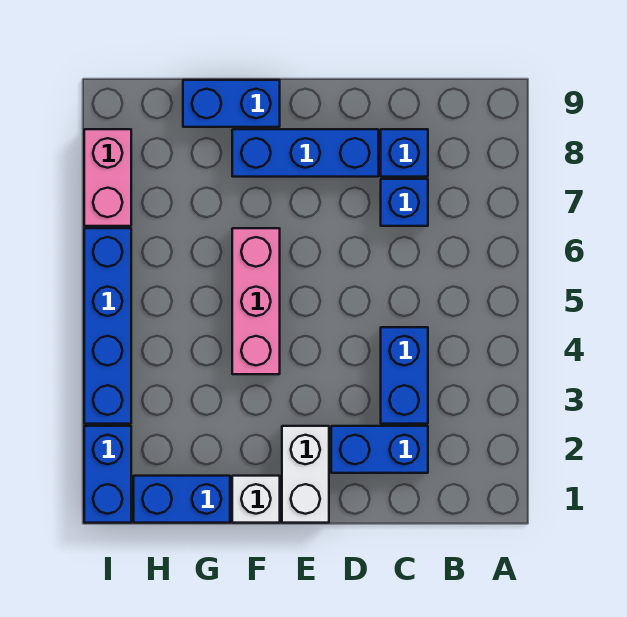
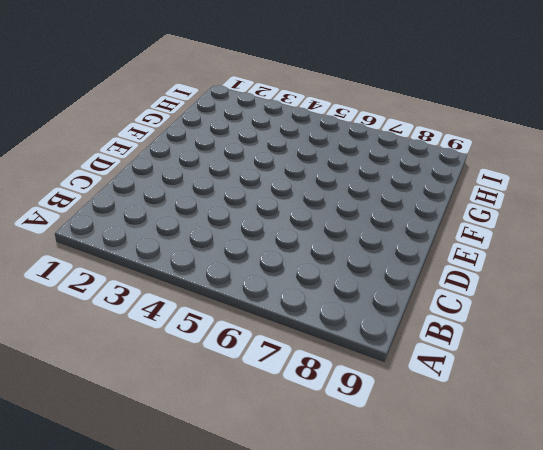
none -> blue brick C2:D2 level 1
none -> blue brick C3:C4 level 1
none -> blue brick C7 level 1

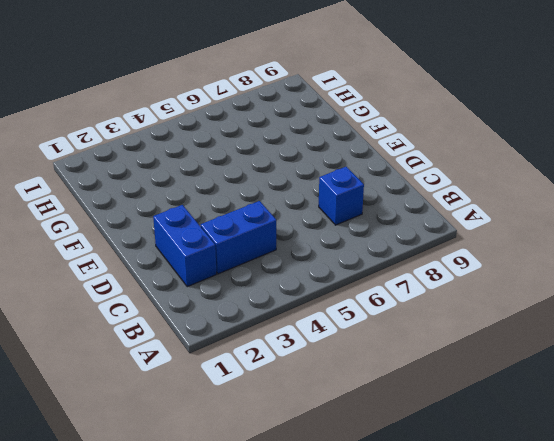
none -> blue brick C8 level 1
none -> blue brick D8:F8 level 1
none -> white brick E1:E2 level 1

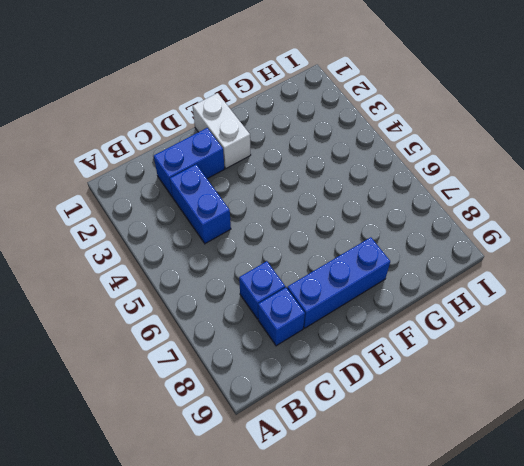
none -> white brick F1 level 1
none -> pink brick F4:F6 level 1
none -> blue brick F9:G9 level 1

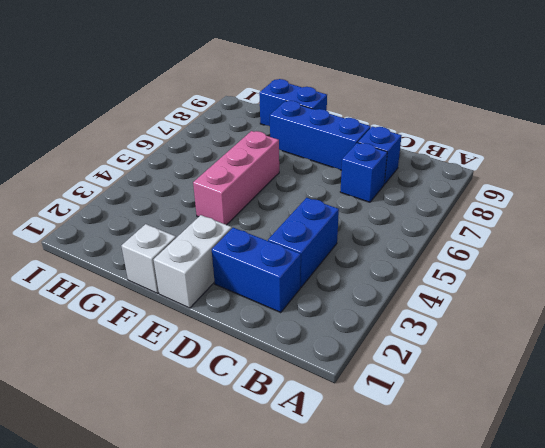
none -> blue brick G1:H1 level 1
none -> blue brick I1:I2 level 1
none -> blue brick I3:I6 level 1

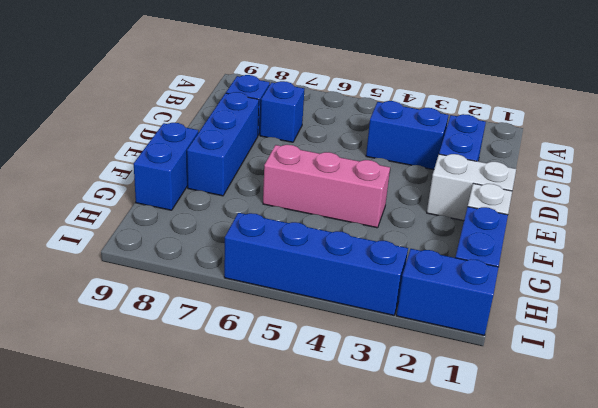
none -> pink brick I7:I8 level 1

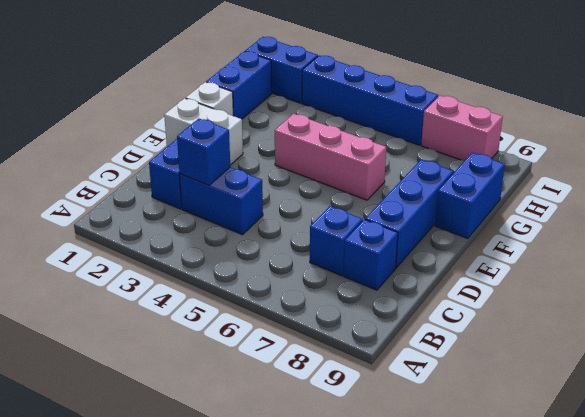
blue brick C3 level 2 -> none

